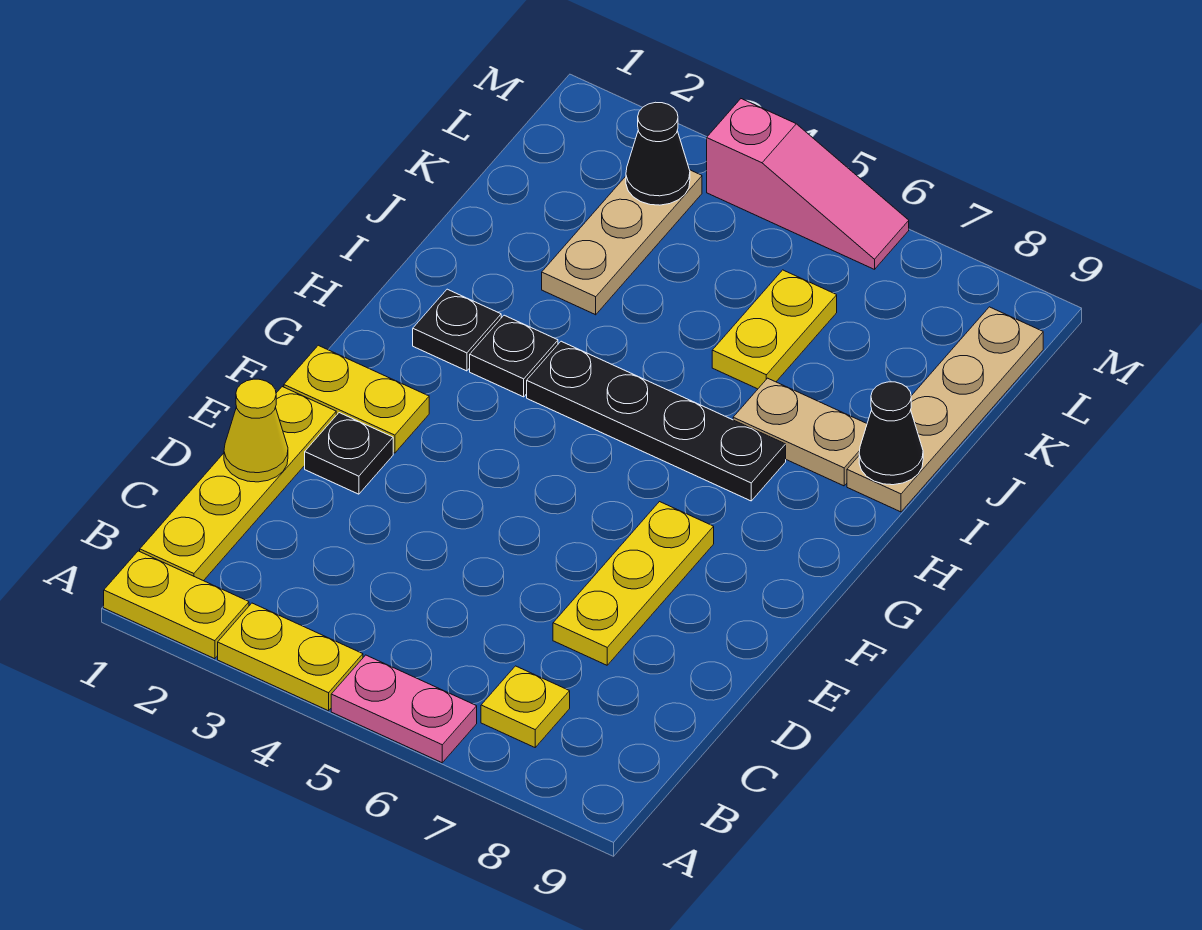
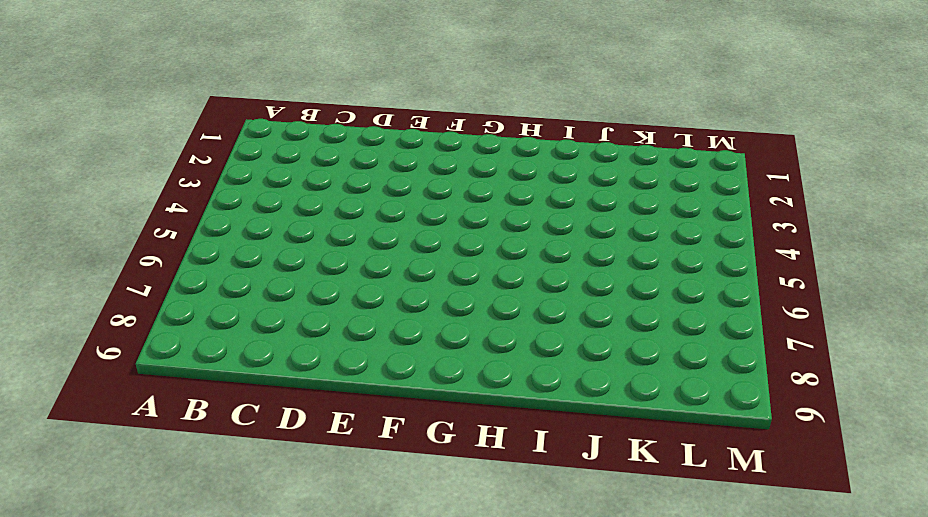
none -> yellow plate A1:A2 level 1
none -> yellow plate A3:A4 level 1
none -> pink plate A5:A6 level 1

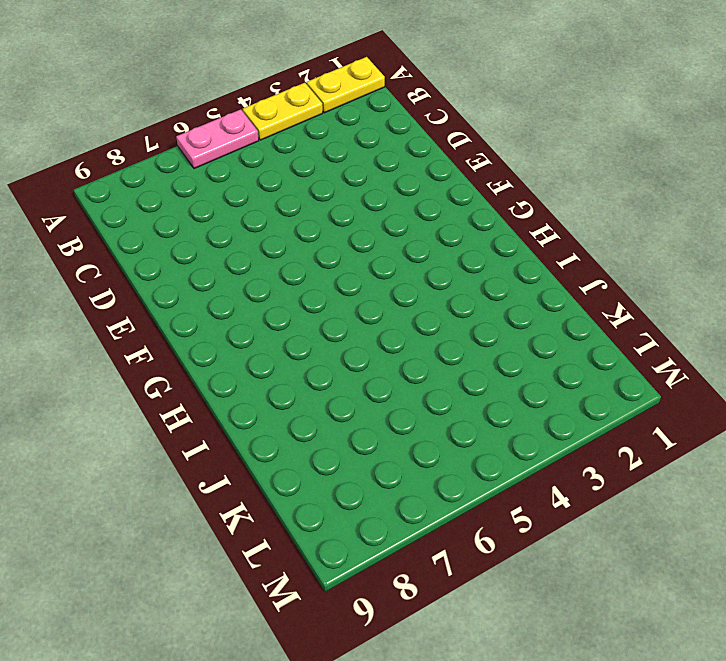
none -> yellow plate B1:E1 level 1
none -> yellow plate B7 level 1
none -> yellow plate D7:F7 level 1

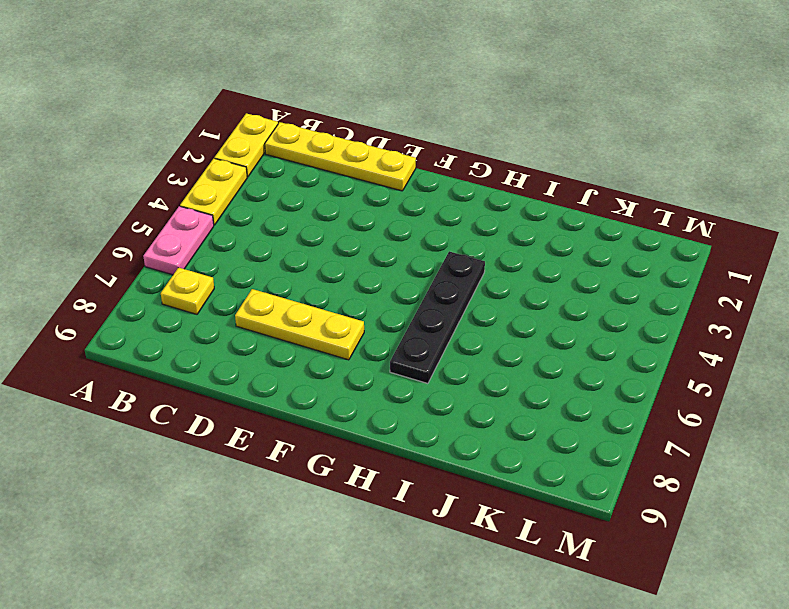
none -> black plate E2 level 1
none -> yellow plate F1:F2 level 1
none -> black plate H2 level 1

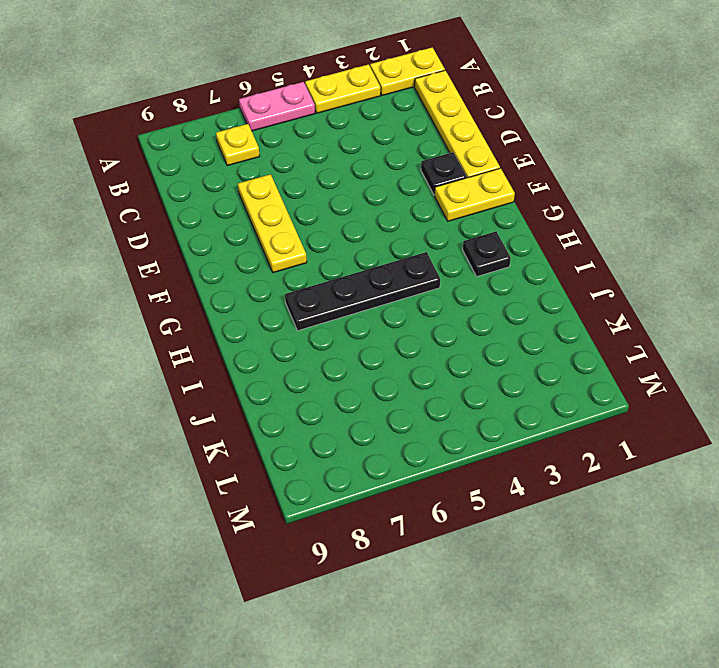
none -> black plate H3 level 1
none -> tan plate I7:I8 level 1
none -> tan plate I9:L9 level 1

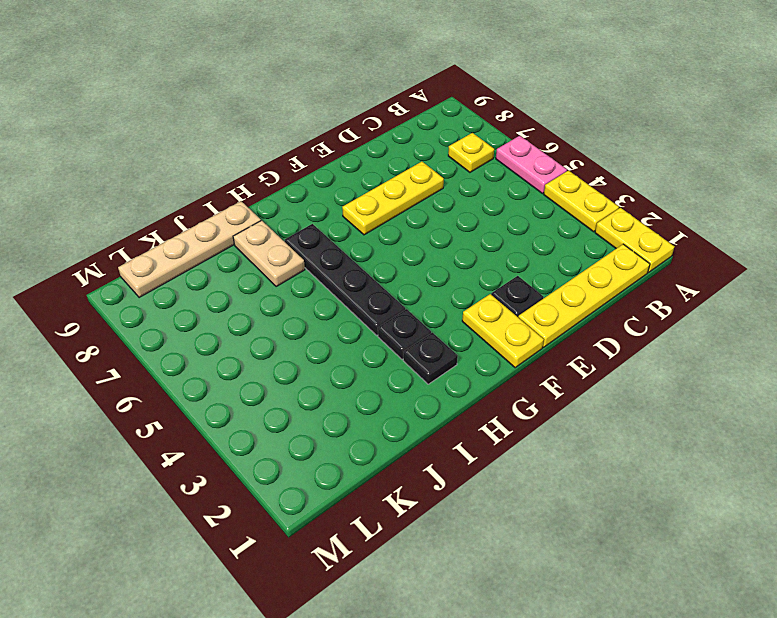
none -> tan plate J3:L3 level 1
none -> yellow plate J6:K6 level 1
none -> pink slope M4:M6 level 1 top 4

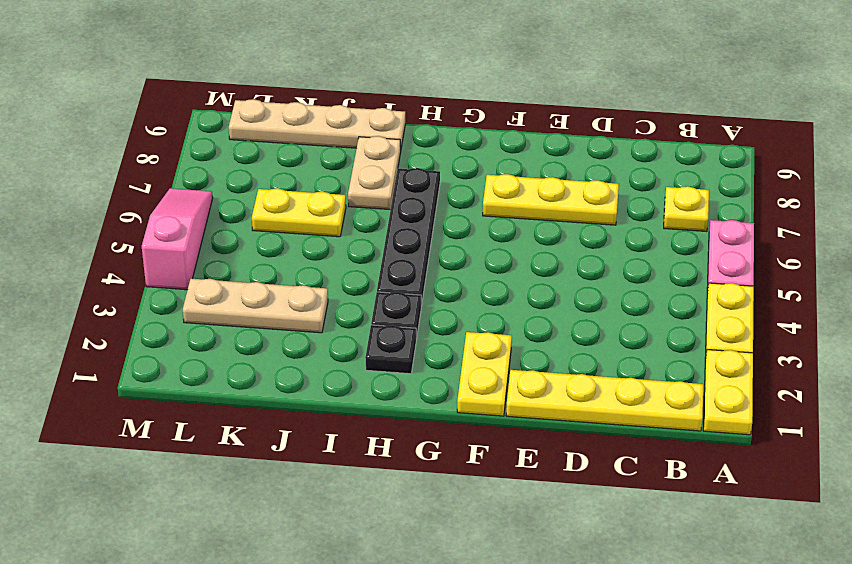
none -> black plate E2 level 1
none -> yellow cone D1 level 2
none -> black cone I9 level 2

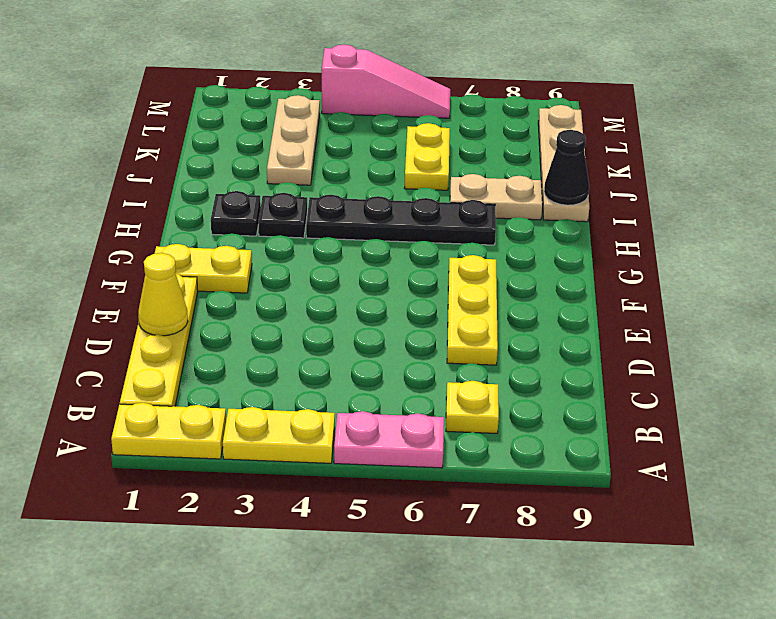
none -> black plate E2 level 1
none -> black cone L3 level 2

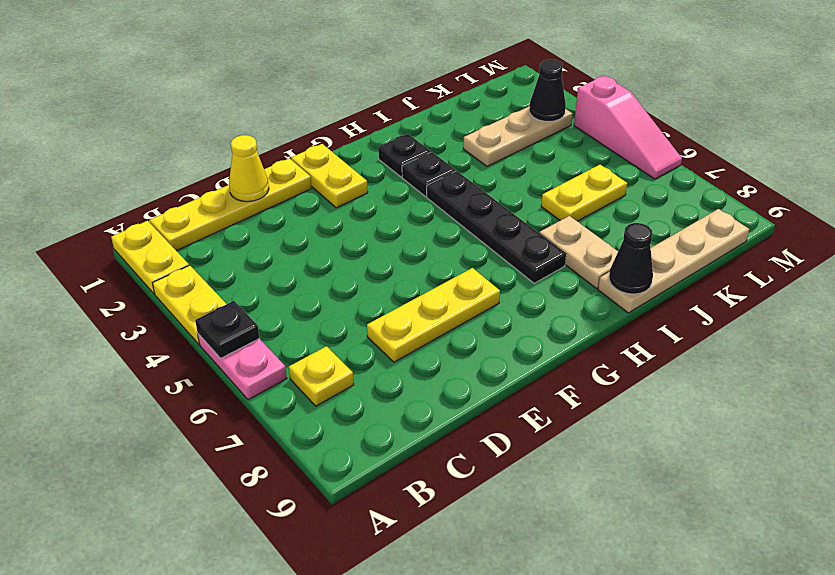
black plate A5 level 2 -> black plate E2 level 1

